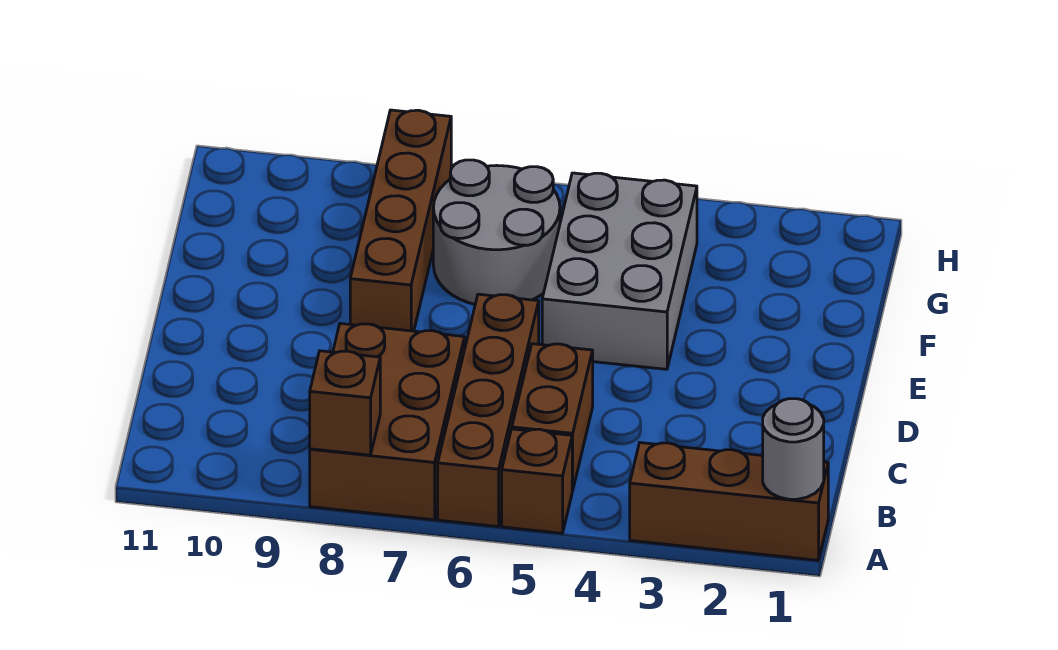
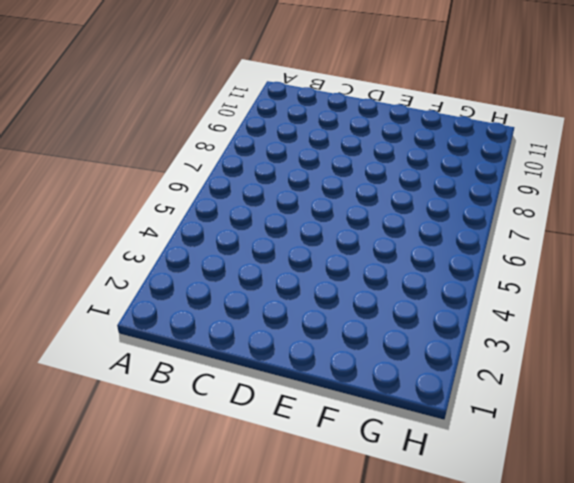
none -> brown brick A1:A3 level 1
none -> brown brick A5 level 1

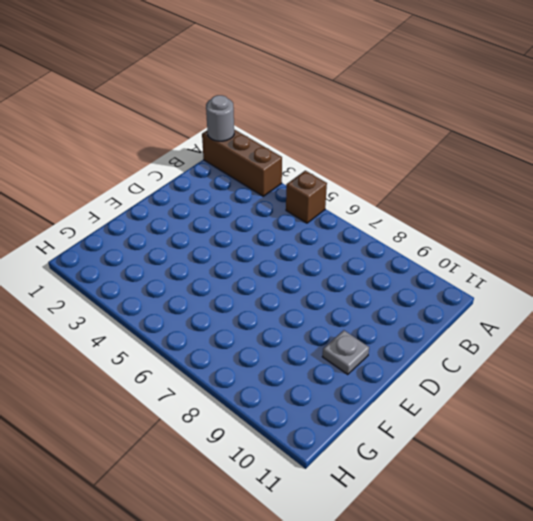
grey plate E10 level 1 -> none
none -> brown brick A6:D6 level 1
none -> brown brick A7:C8 level 1

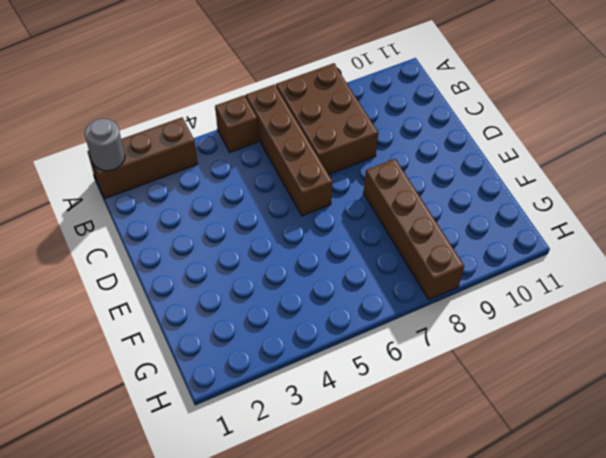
none -> brown brick B5:C5 level 1
none -> grey brick E4:G5 level 1

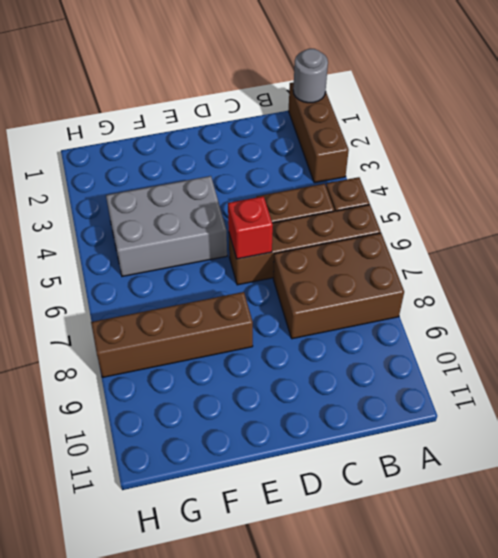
red brick D6 level 2 -> none
none -> grey round brick F6:G7 level 1
none -> brown brick A8 level 2

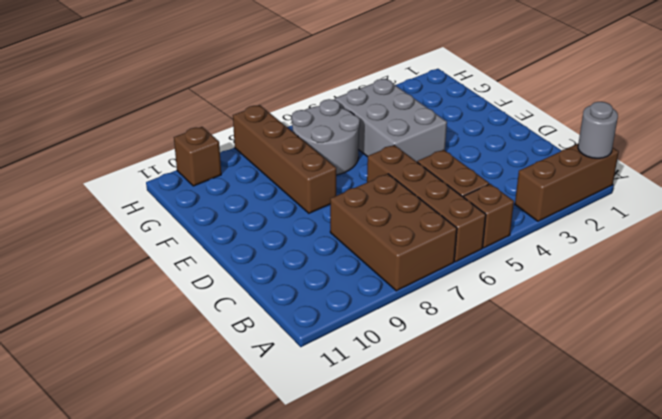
brown brick H10 level 1 -> brown brick A8 level 2

